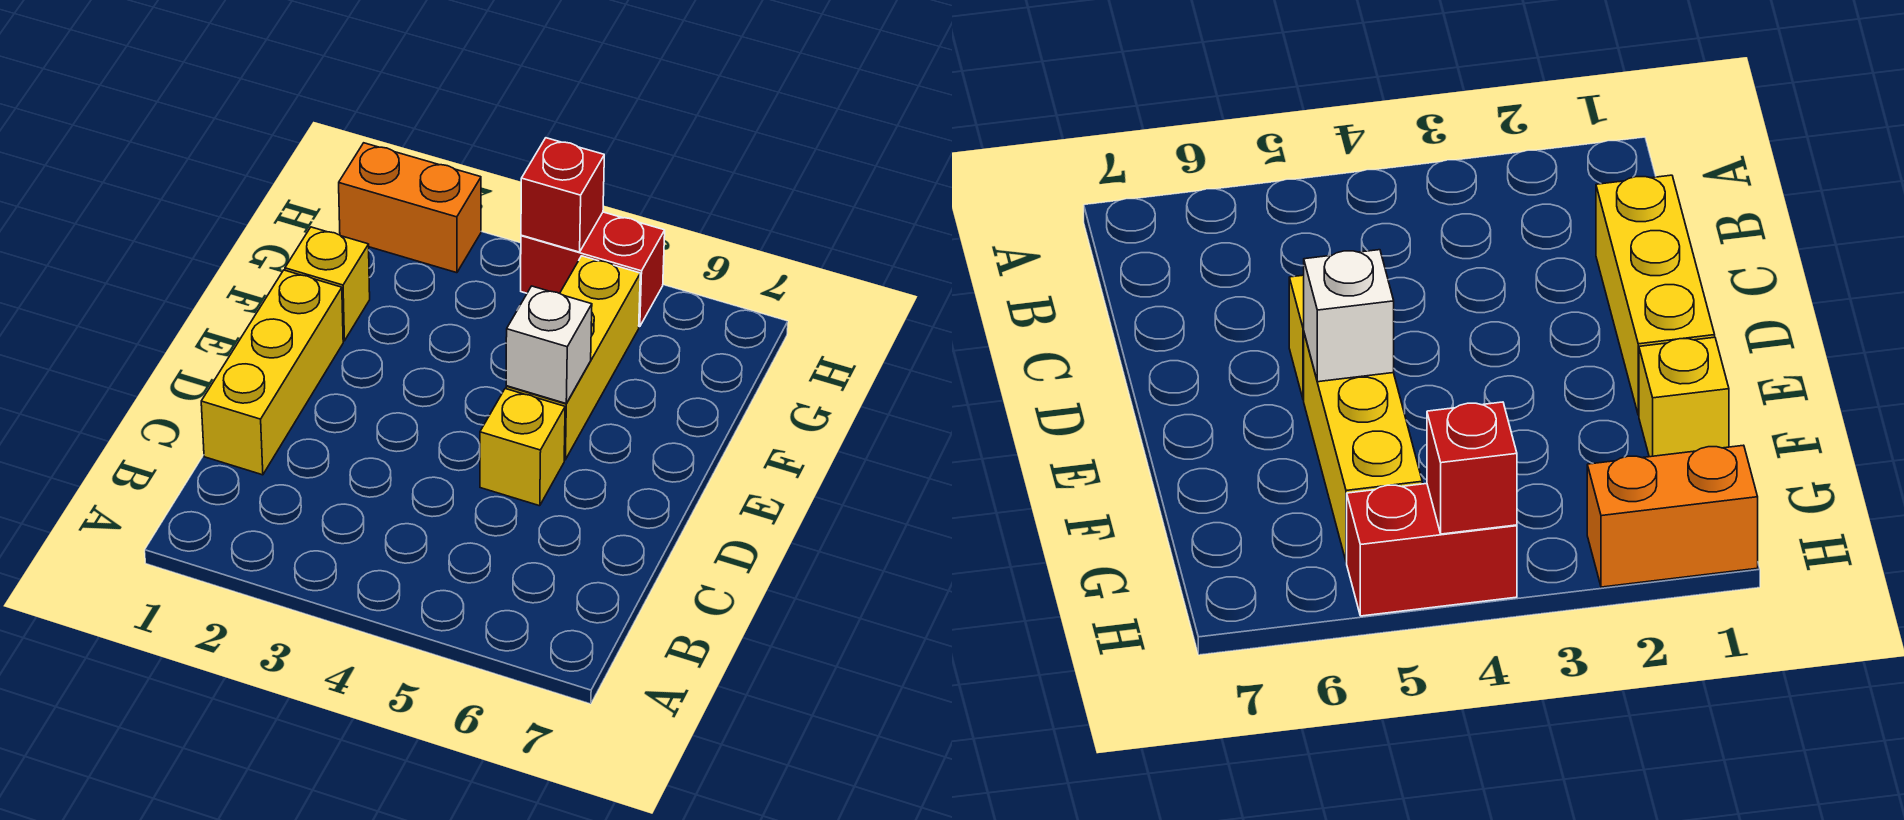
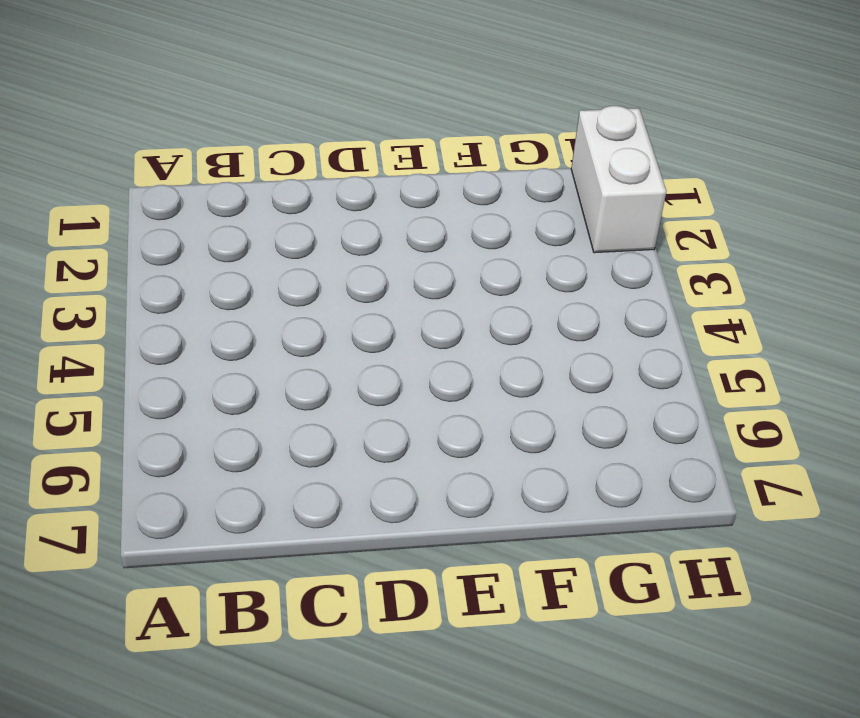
white brick H1:H2 level 1 -> orange brick H1:H2 level 1
none -> yellow brick C1:E1 level 1
none -> yellow brick D5 level 1

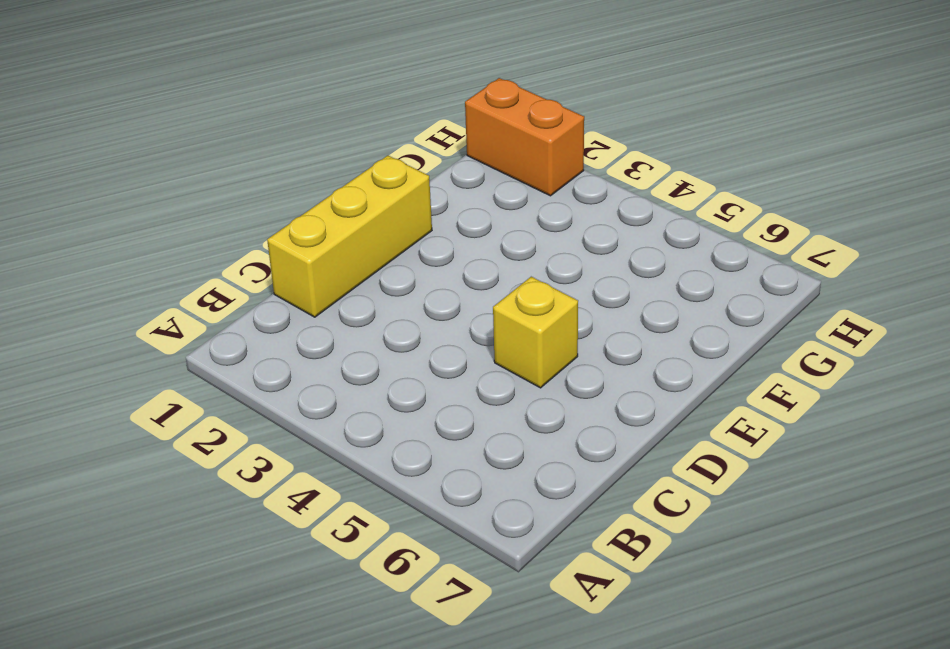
none -> yellow brick E5:G5 level 1
none -> yellow brick F1 level 1

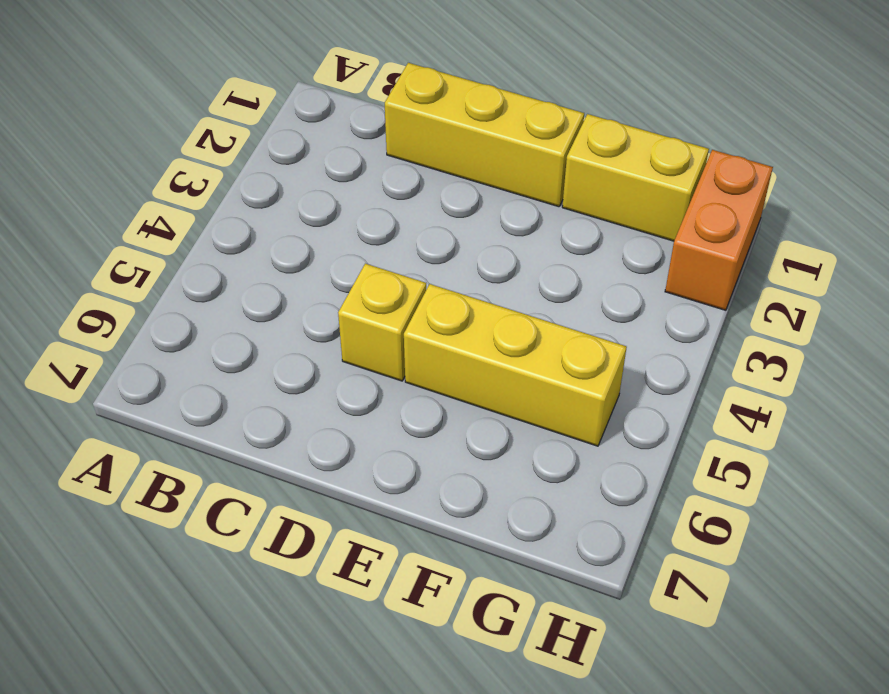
yellow brick F1:G1 level 1 -> yellow brick F1 level 1
none -> red brick H4:H5 level 1
none -> white brick E5 level 2

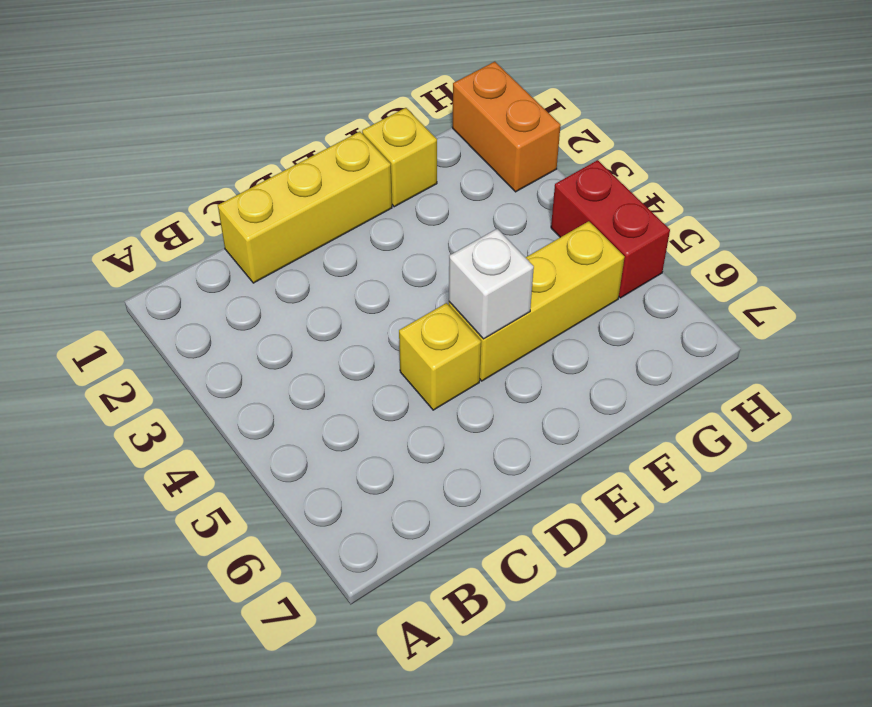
none -> red brick H4 level 2

